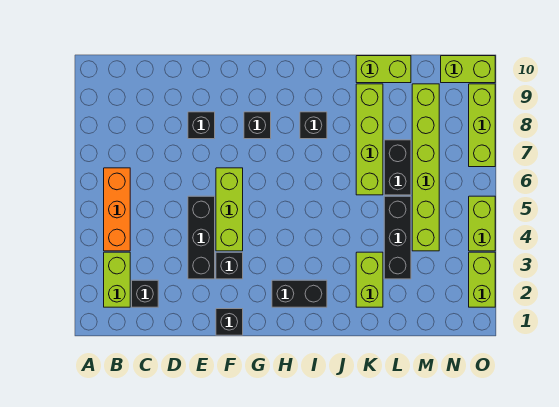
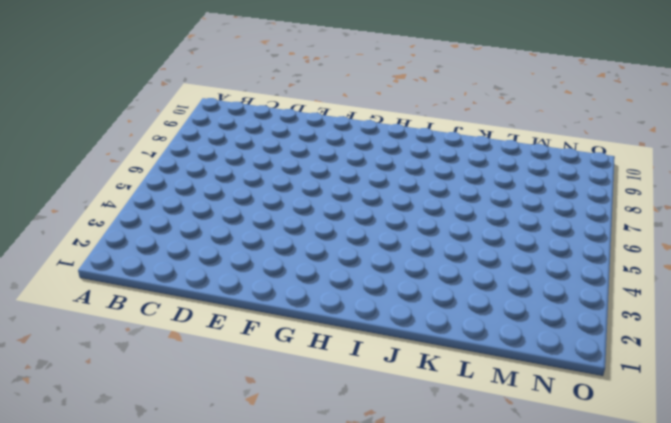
none -> lime brick B2:B3 level 1
none -> orange brick B4:B6 level 1
none -> black brick C2 level 1

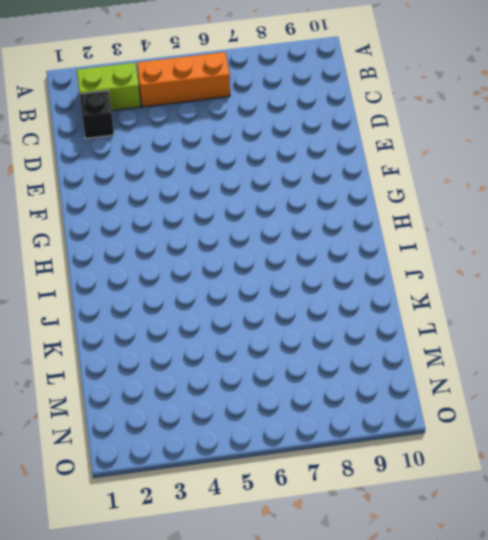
none -> black brick E3:E5 level 1
none -> black brick E8 level 1
none -> black brick F1 level 1

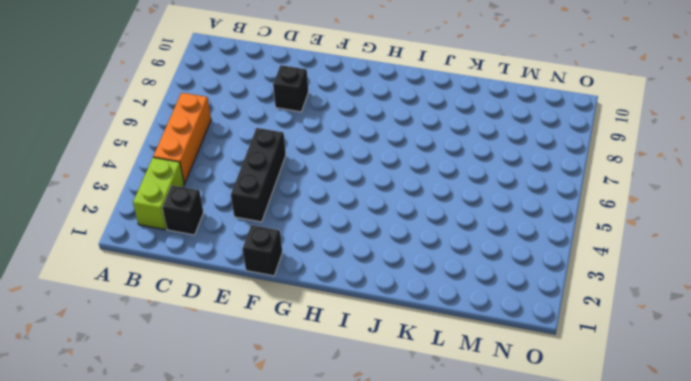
none -> black brick F3 level 1
none -> lime brick F4:F6 level 1
none -> black brick G8 level 1

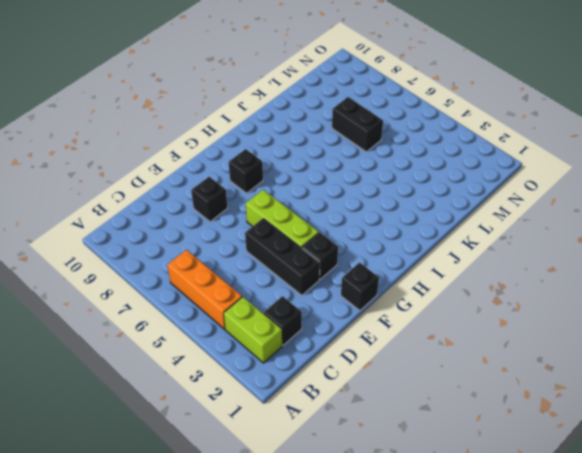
none -> black brick H2:I2 level 1
none -> black brick I8 level 1
none -> lime brick K2:K3 level 1

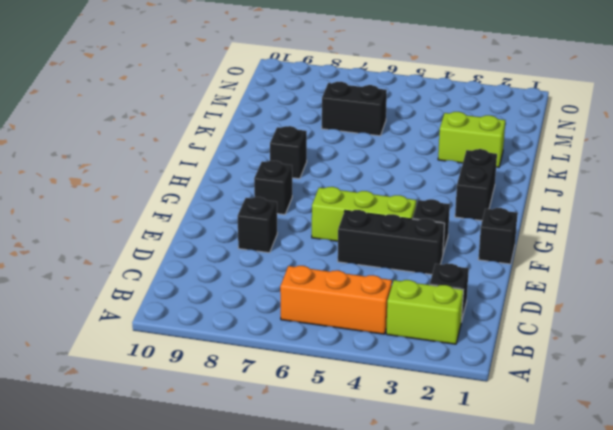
none -> lime brick K6:K9 level 1
none -> lime brick K10:L10 level 1
none -> black brick L3:L5 level 1

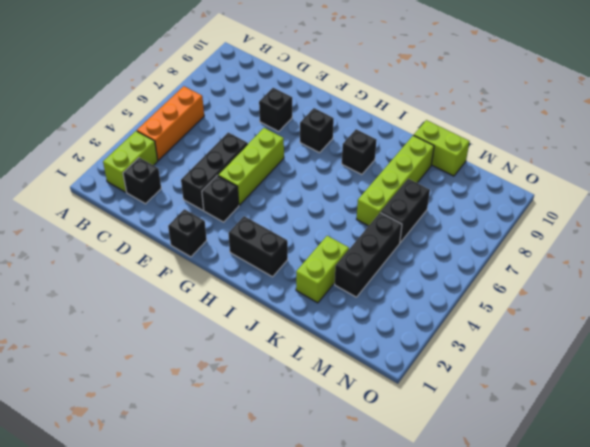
none -> lime brick M4:M9 level 1
none -> lime brick N10:O10 level 1
none -> lime brick O2:O3 level 1

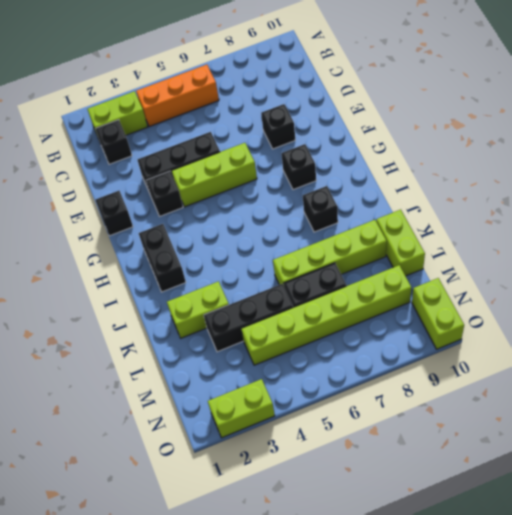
none -> lime brick O4:O5 level 1
none -> lime brick O7:O9 level 1

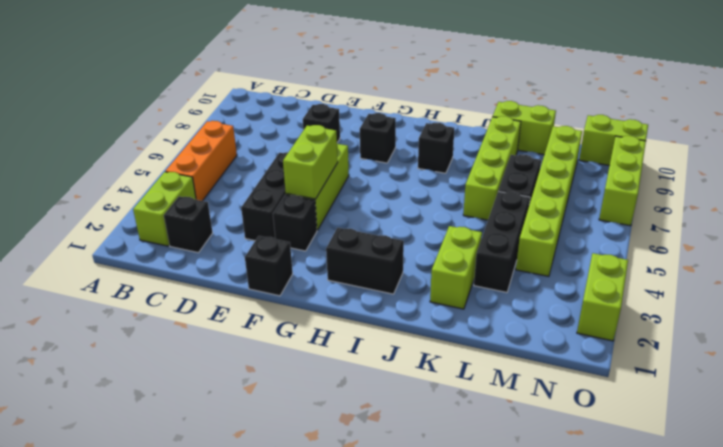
lime brick F4:F5 level 2 -> lime brick O4:O5 level 1

